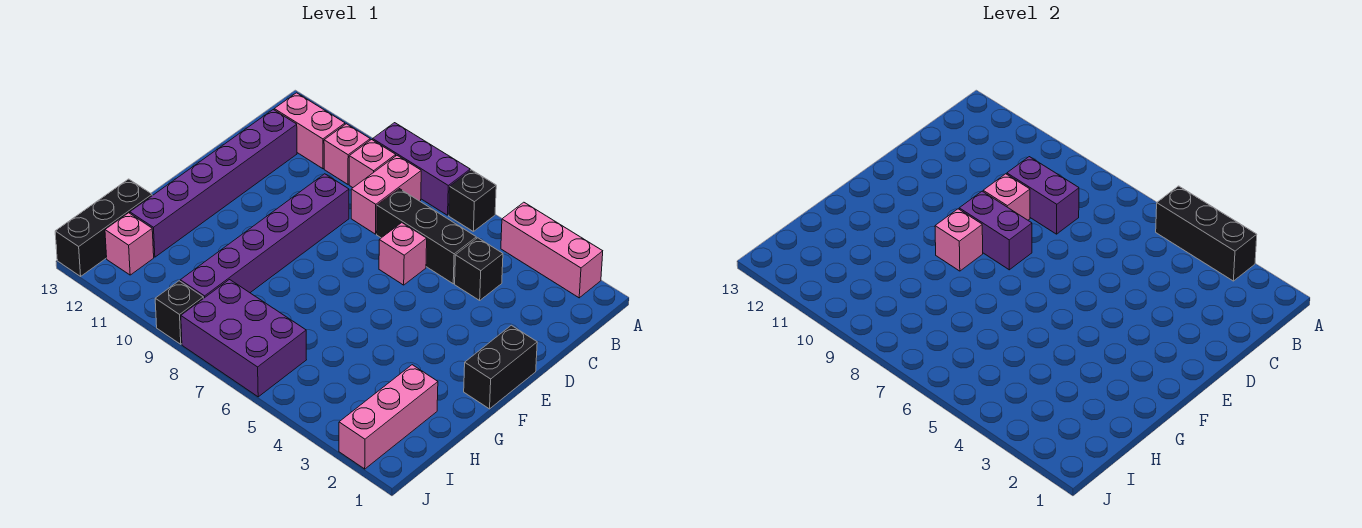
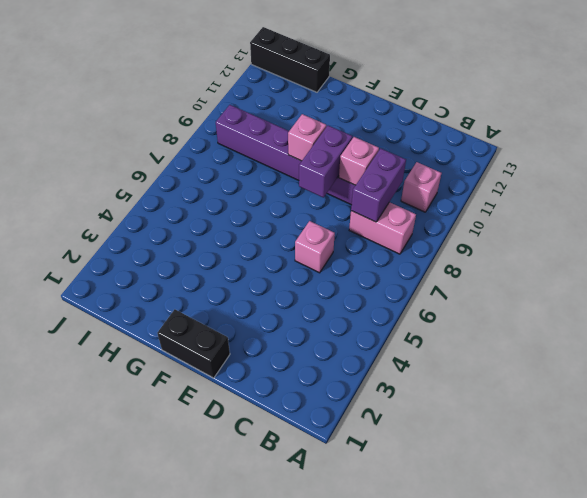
none -> pink brick A2:A4 level 1
none -> black brick A6 level 1
none -> purple brick A7:A9 level 1

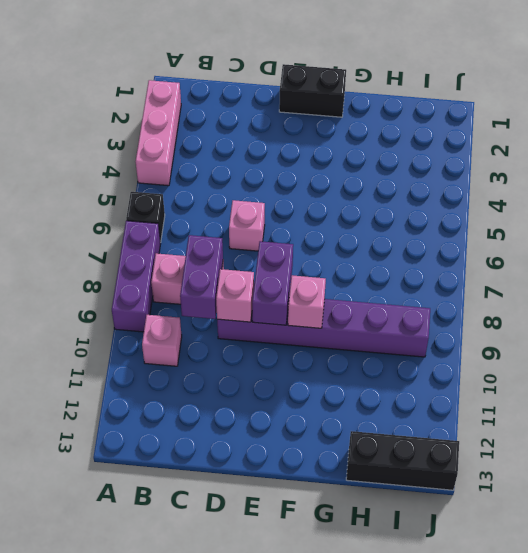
none -> pink brick B9 level 1
none -> pink brick B11:B12 level 1
none -> black brick C4 level 1

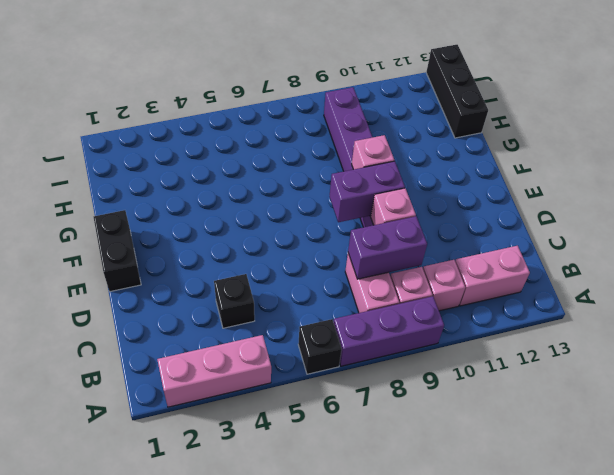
none -> black brick C5:C7 level 1
none -> purple brick C12:H12 level 1
none -> pink brick D6 level 1

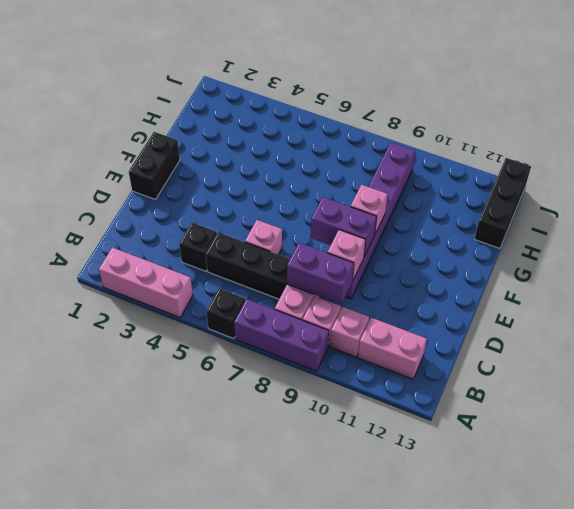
none -> purple brick C12:H12 level 1
none -> pink brick H2:J2 level 1
none -> purple brick I6:J8 level 1

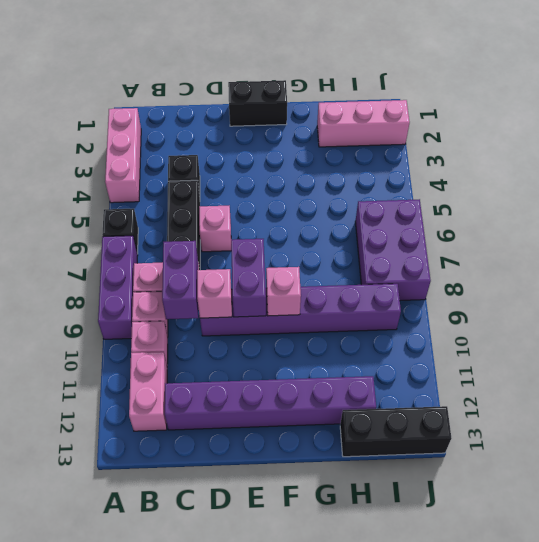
none -> pink brick I12 level 1
none -> black brick J9 level 1
none -> black brick A3:A5 level 2

